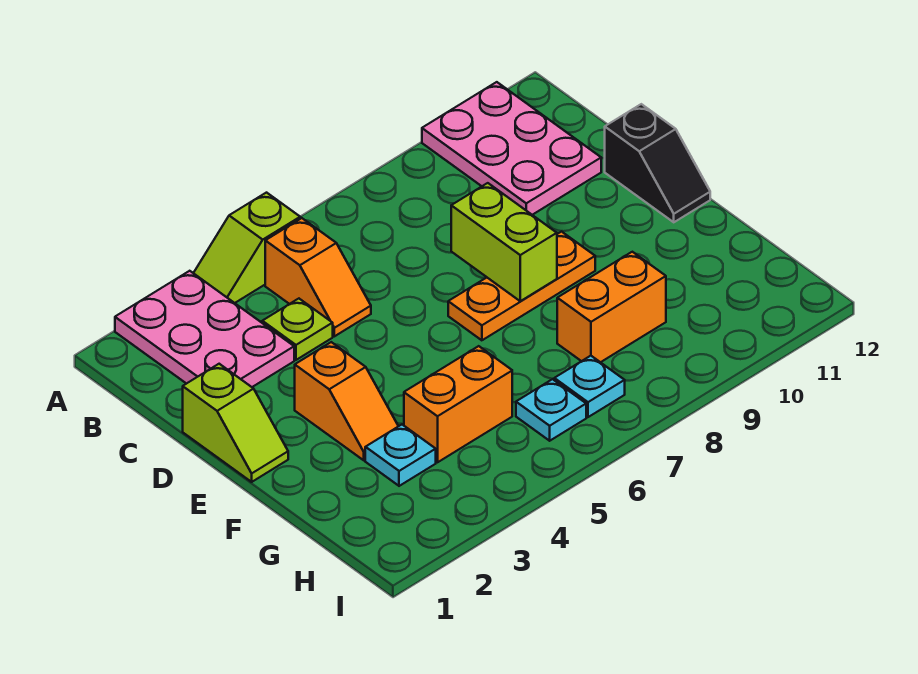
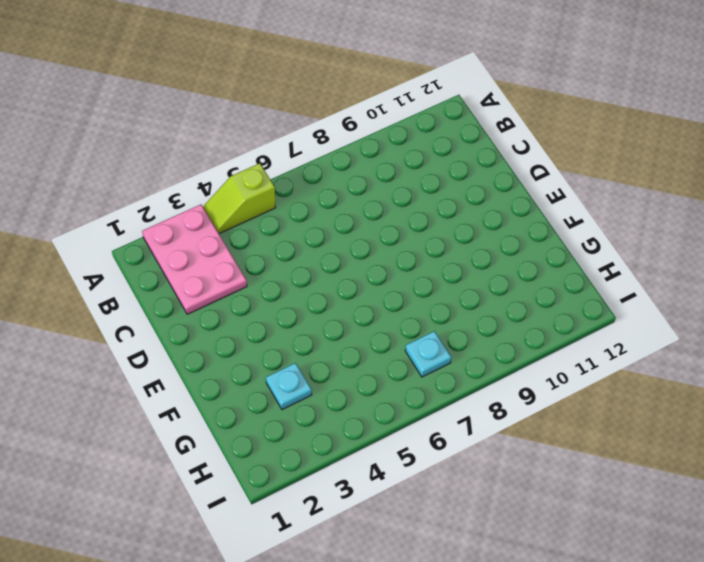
none -> pink plate A10:C11 level 1
none -> orange slope B5:C5 level 1 top B
none -> lime plate C4 level 1

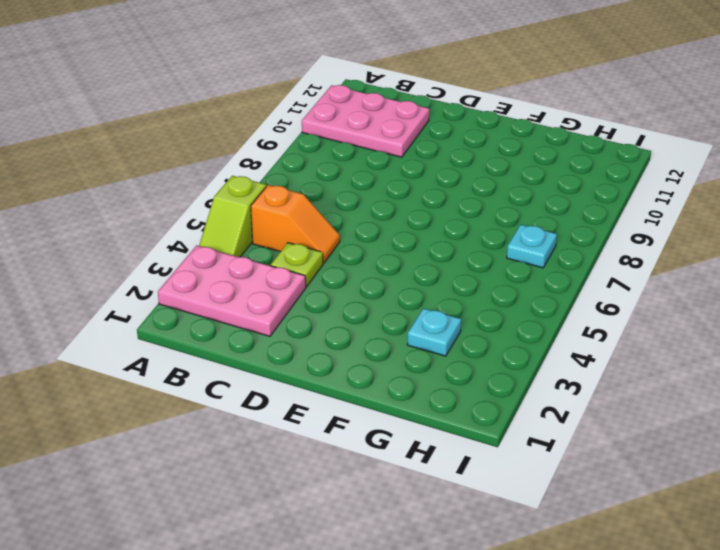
none -> lime slope D1:E1 level 1 top D
none -> black slope D12:E12 level 1 top D
none -> orange slope E3:F3 level 1 top E

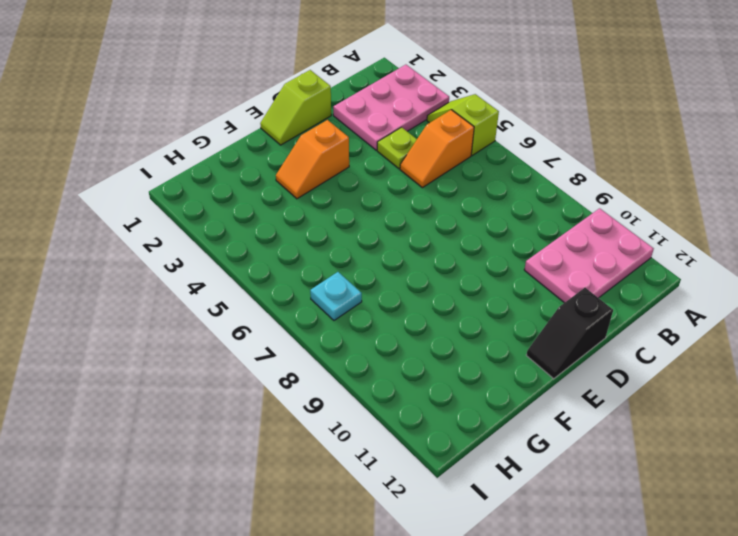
none -> orange plate E7:E9 level 1
none -> cyan plate G3 level 1
none -> orange brick G4:G5 level 1

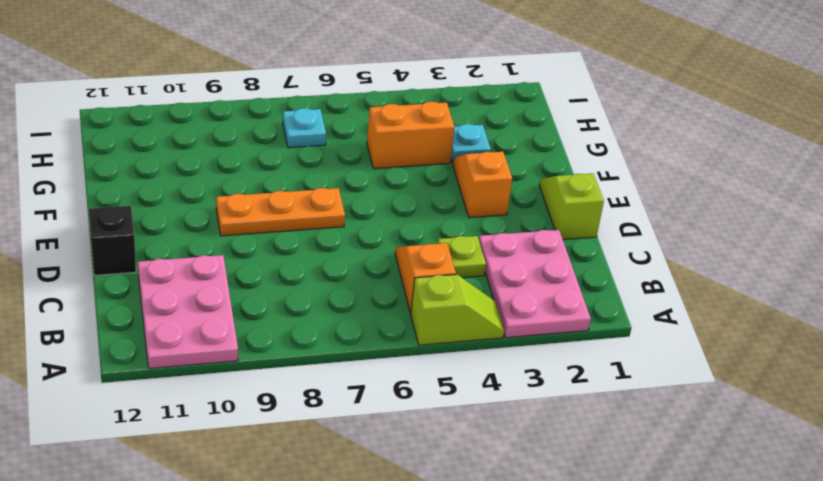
none -> orange brick G8:G9 level 1
none -> cyan plate H6 level 1
none -> lime brick D8:E8 level 2

